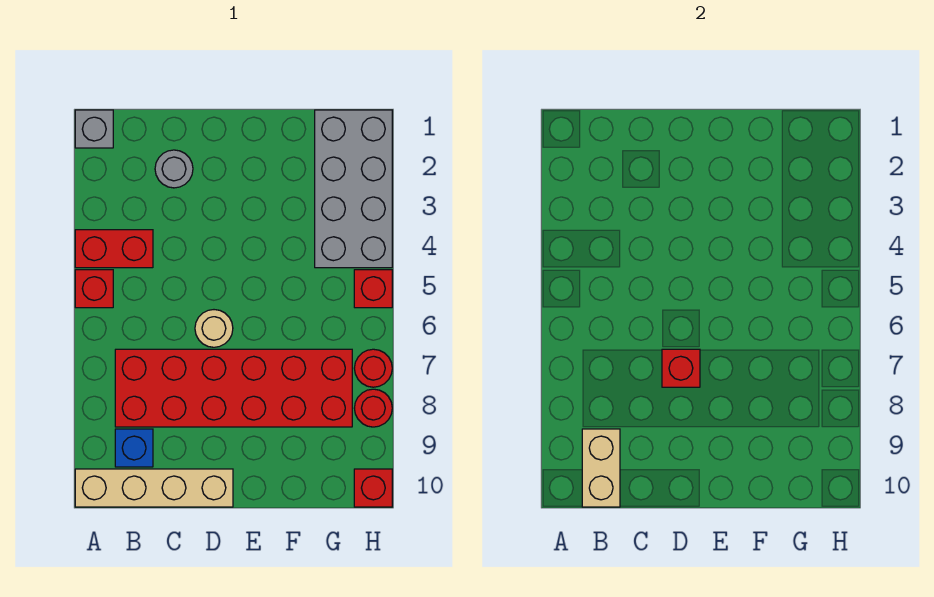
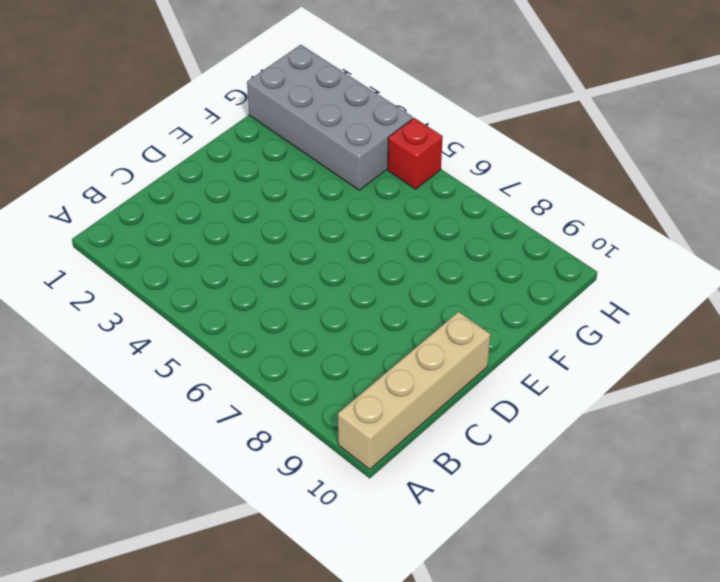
none -> grey brick A1 level 1
none -> red brick A4:B4 level 1
none -> red brick A5 level 1

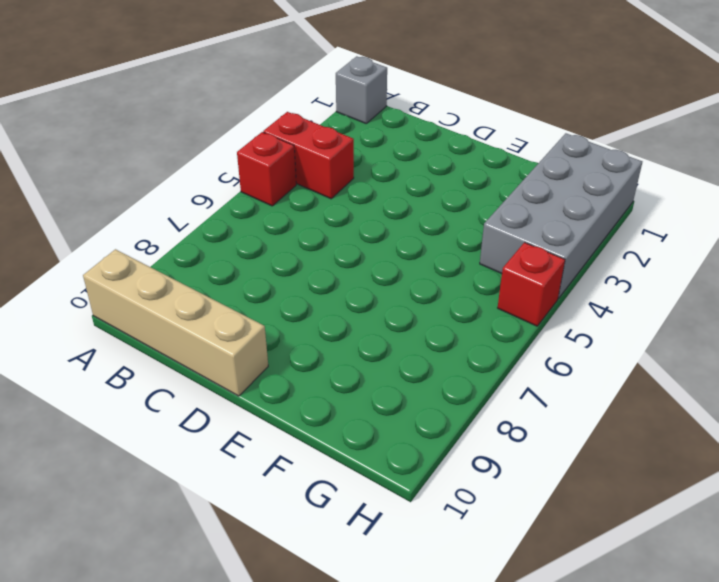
none -> red brick B7:G8 level 1
none -> blue brick B9 level 1
none -> grey round brick C2 level 1

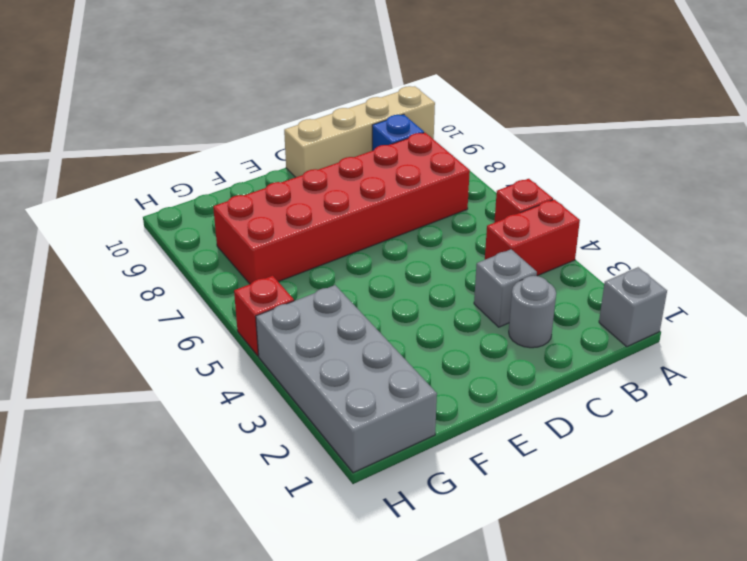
grey brick C3 level 1 -> none
none -> tan round brick D6 level 1
none -> red round brick H7 level 1
none -> red round brick H8 level 1

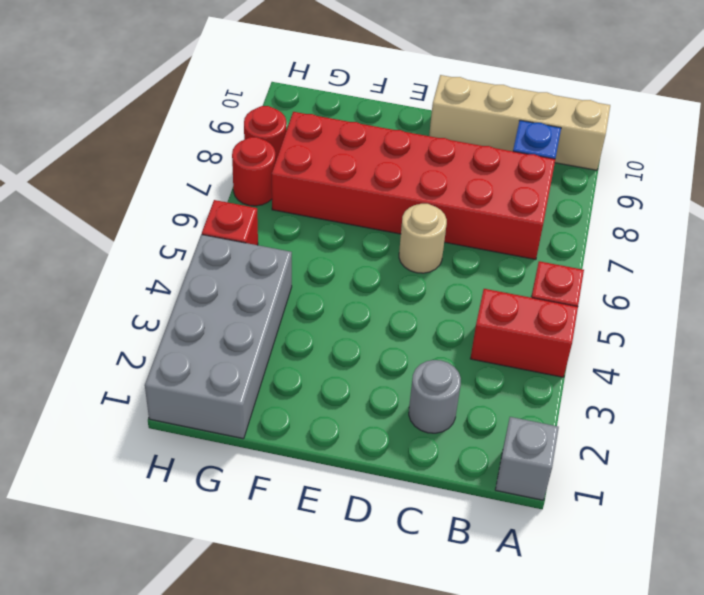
none -> red brick H10 level 1
none -> tan brick B9:B10 level 2
none -> red brick D7 level 2

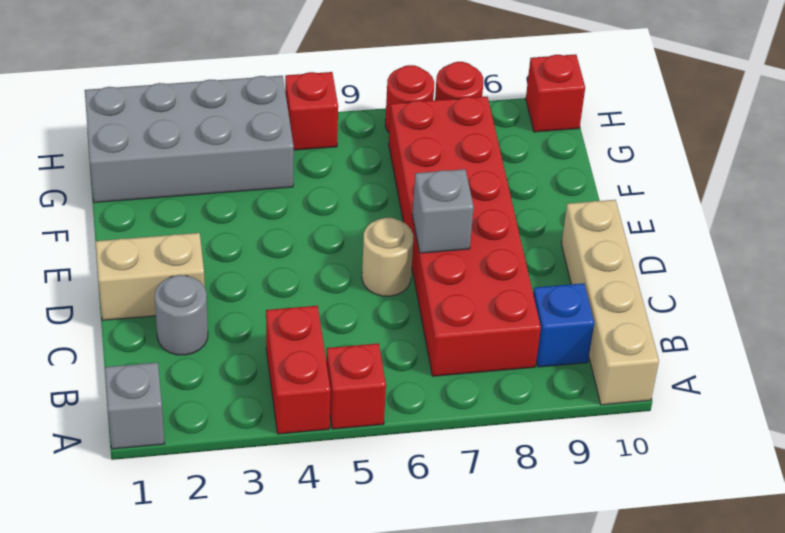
tan brick D1:D2 level 1 -> tan brick B9:B10 level 2
grey brick D7 level 2 -> red brick D7 level 2

